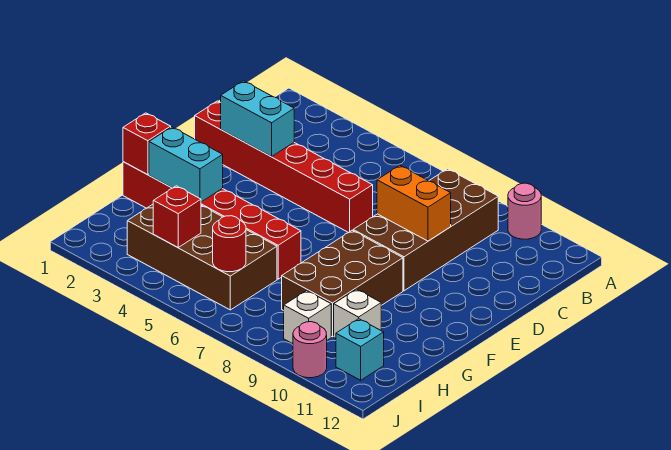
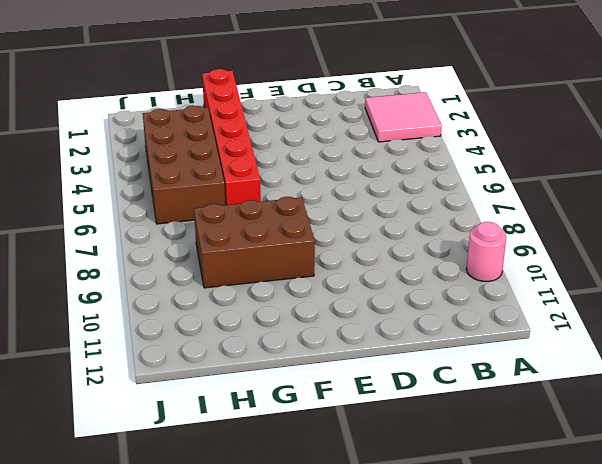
pink tile A2:B3 level 1 -> none
none -> brown brick B8:E9 level 1
none -> red brick D1:D6 level 1
none -> white brick H10 level 1

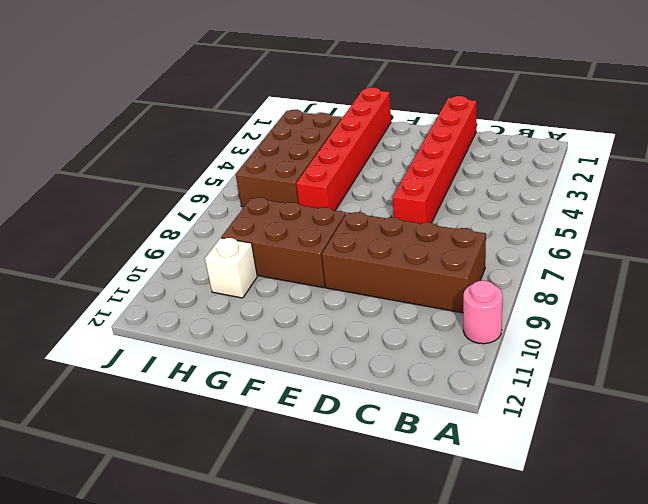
none -> white brick I9 level 1
none -> cyan brick I11 level 1
none -> pink round brick J10 level 1

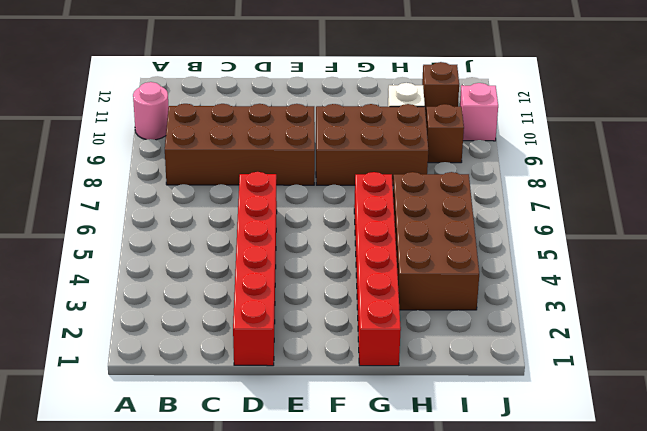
brown brick I9 level 1 -> white brick I9 level 1
brown brick I11 level 1 -> cyan brick I11 level 1
pink brick J10 level 1 -> pink round brick J10 level 1
none -> cyan brick D2:D3 level 2
none -> orange brick D8:D9 level 2
none -> red brick G1 level 2

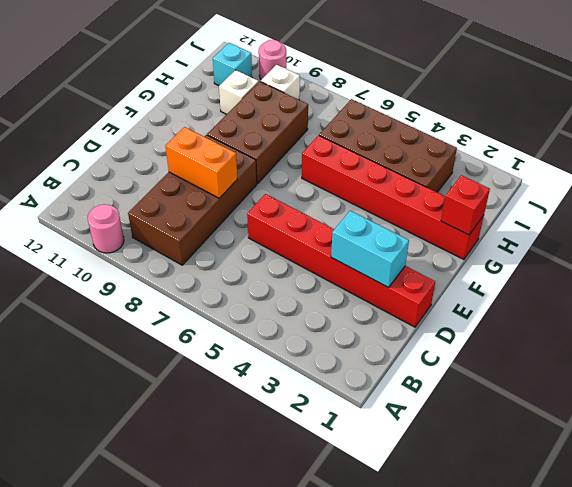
none -> cyan brick G2:G3 level 2
none -> red brick I4 level 2
none -> red round brick I6 level 2

